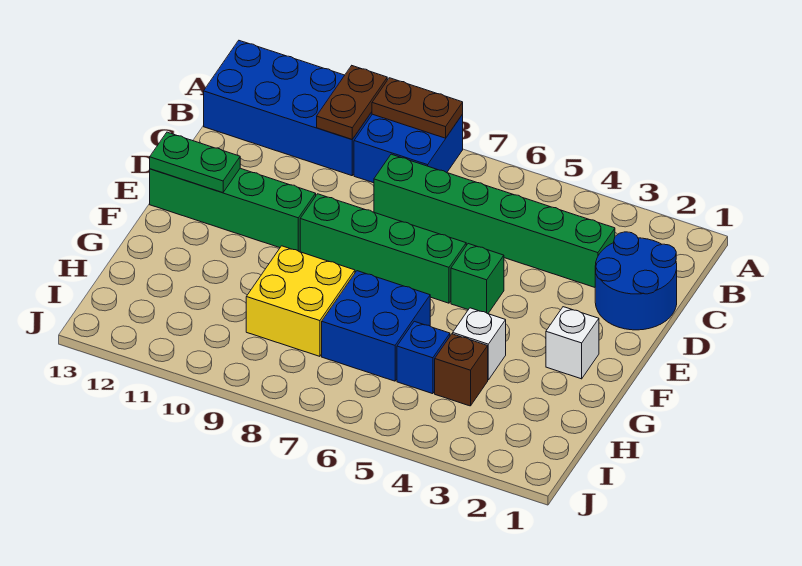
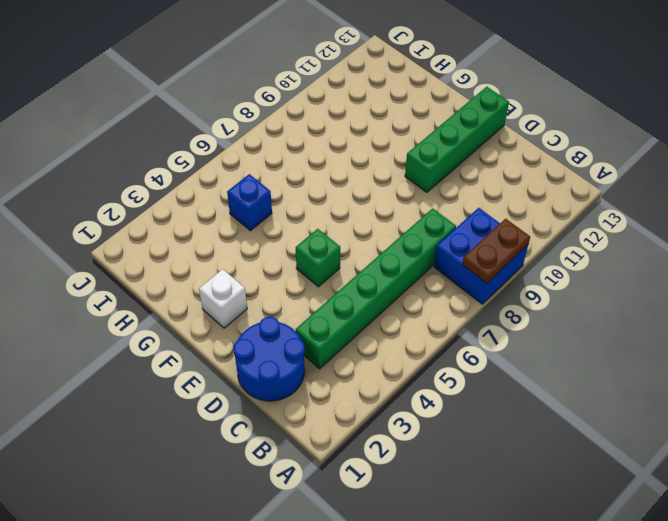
none -> blue brick A10:B13 level 1
none -> green brick E6:E9 level 1
none -> white brick G4 level 1

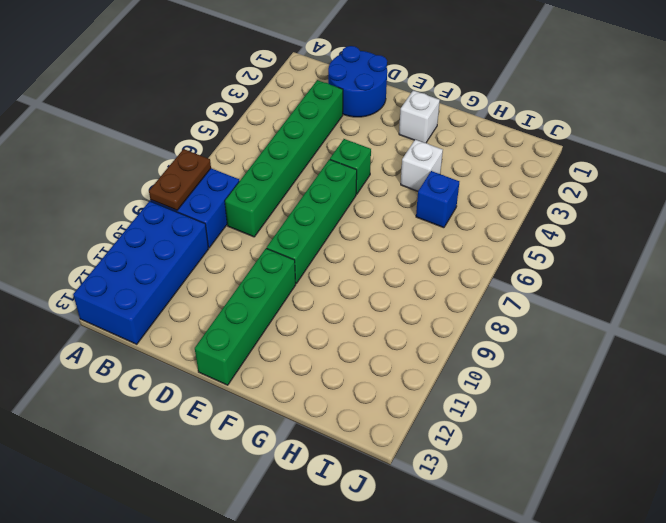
none -> blue brick G6:H7 level 1
none -> yellow brick G8:H9 level 1
none -> brown brick H4 level 1

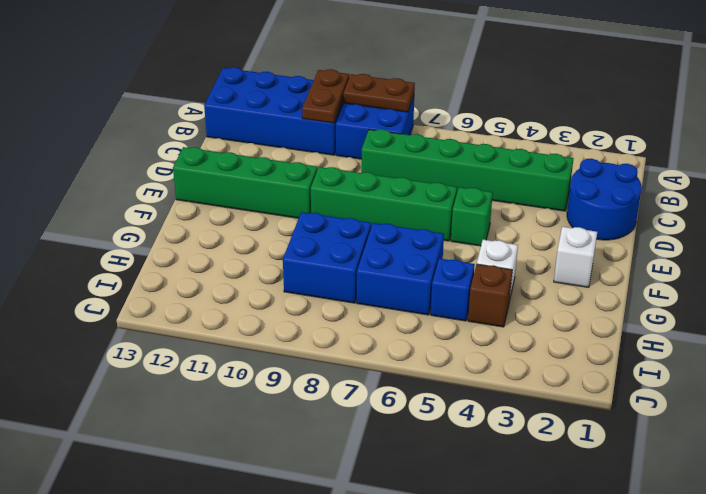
blue brick G8:H9 level 1 -> yellow brick G8:H9 level 1
none -> green plate E12:E13 level 2

